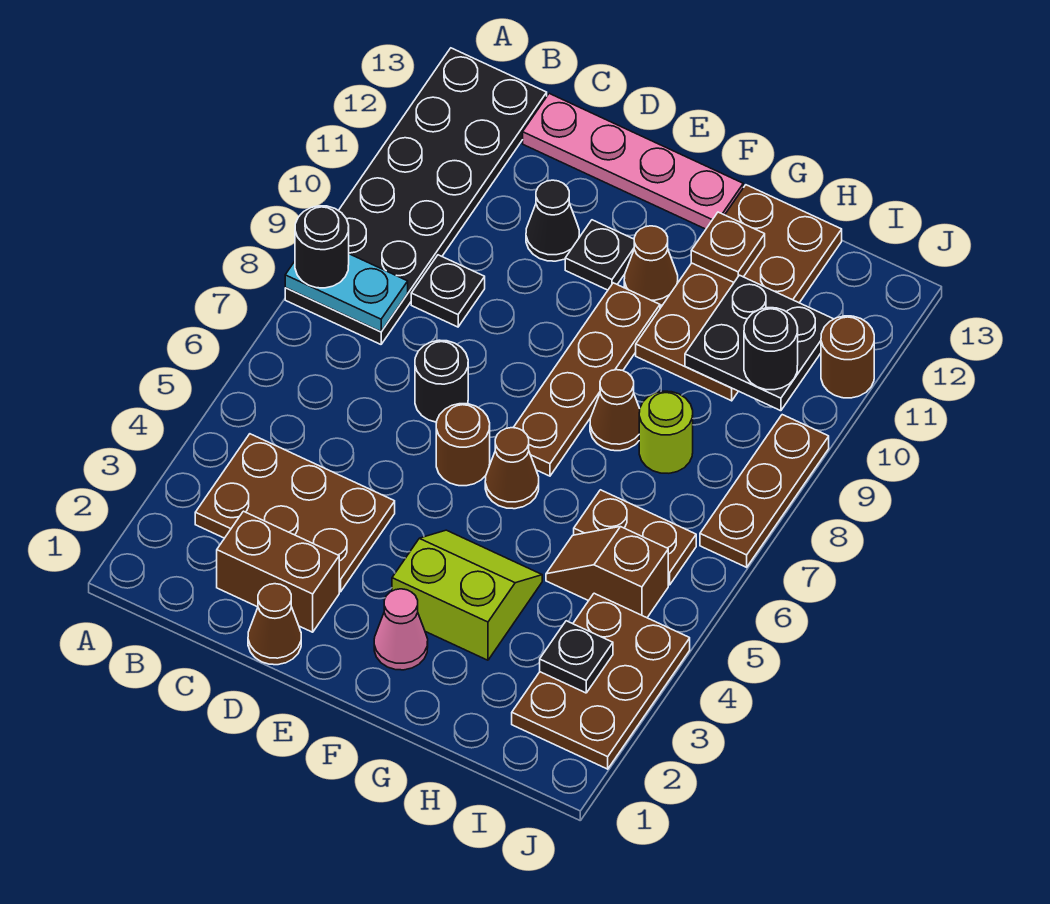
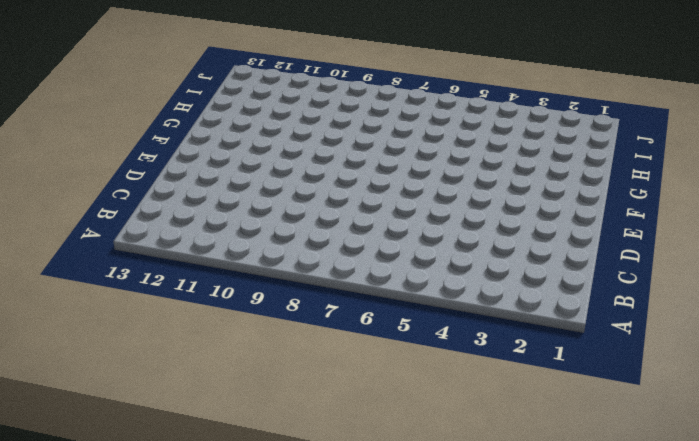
none -> black plate A8:B13 level 1
none -> brown plate B3:D4 level 1
none -> brown brick C2:D2 level 1

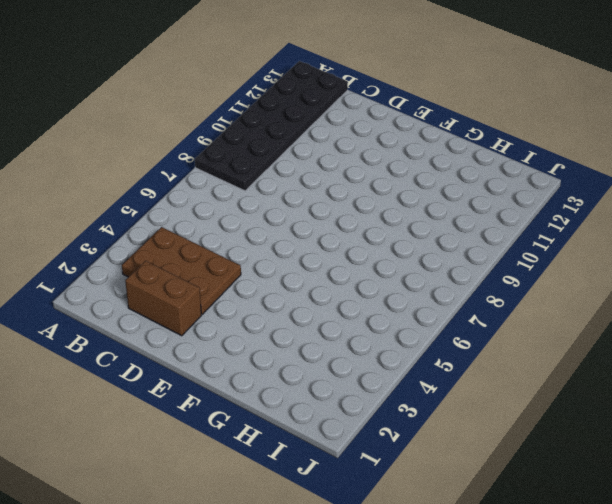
none -> black plate C9 level 1
none -> pink plate C13:F13 level 1
none -> brown cone D1 level 1

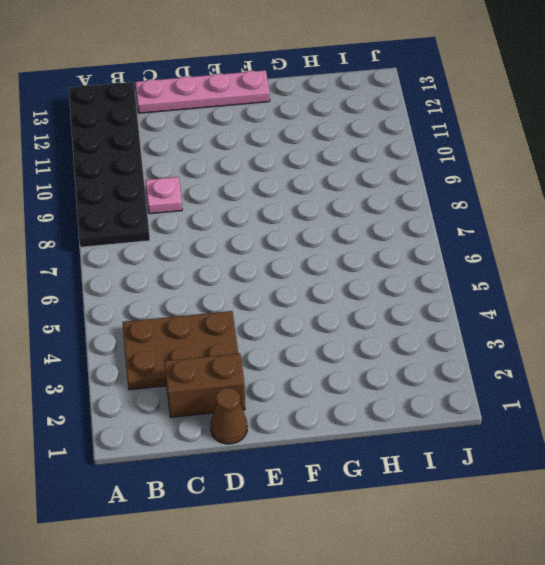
pink plate C9 level 1 -> black plate C9 level 1
none -> black round brick D7 level 1
none -> black cone D11 level 1
none -> brown round brick E6 level 1

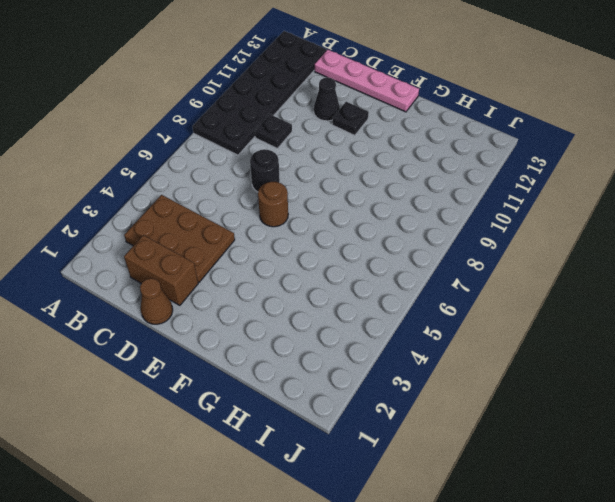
none -> pink cone F2 level 1
none -> lime slope F3:G4 level 1 top 3
none -> brown cone F6 level 1

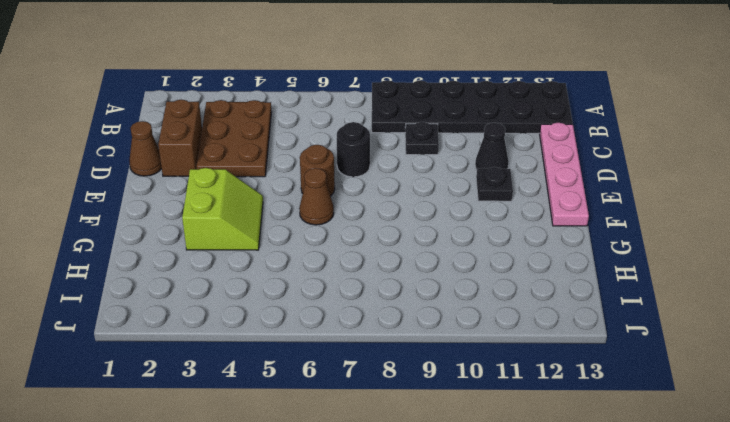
none -> pink cone F2 level 1
none -> brown plate F7:F10 level 1
none -> brown cone F11 level 1

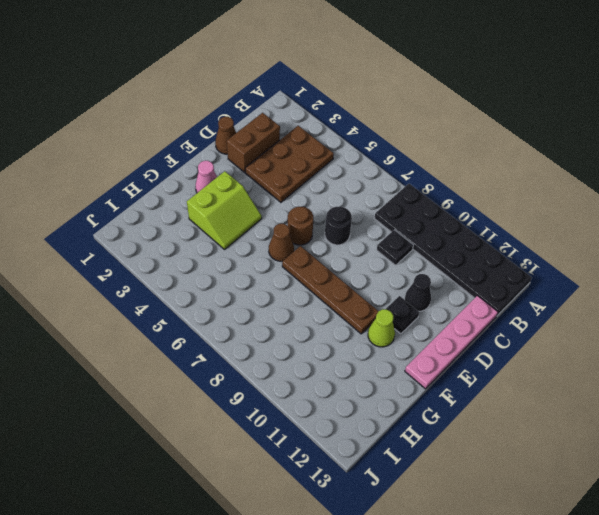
lime cone F11 level 1 -> brown cone F11 level 1
none -> brown cone G8 level 1
none -> brown plate G10:H13 level 1
none -> brown slope H5:I5 level 1 top I

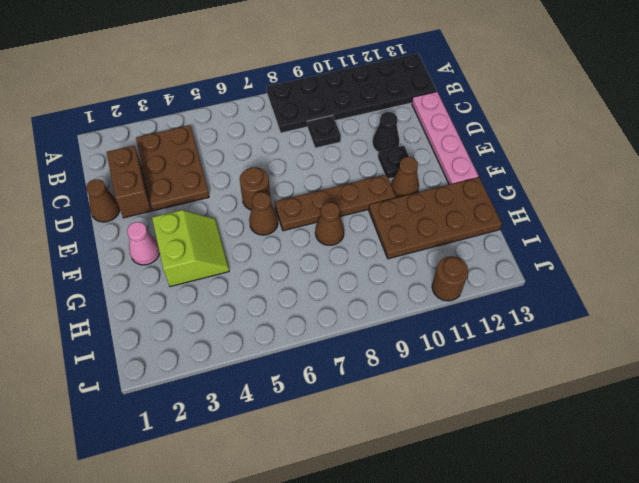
none -> black round brick D7 level 1
none -> brown slope H5:I5 level 1 top I
none -> brown plate H6:I6 level 1

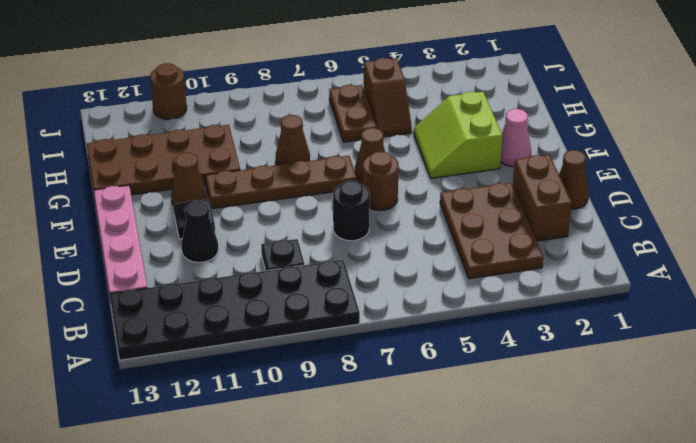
none -> lime round brick H8 level 1
none -> brown plate I2:J4 level 1
none -> brown plate J7:J9 level 1

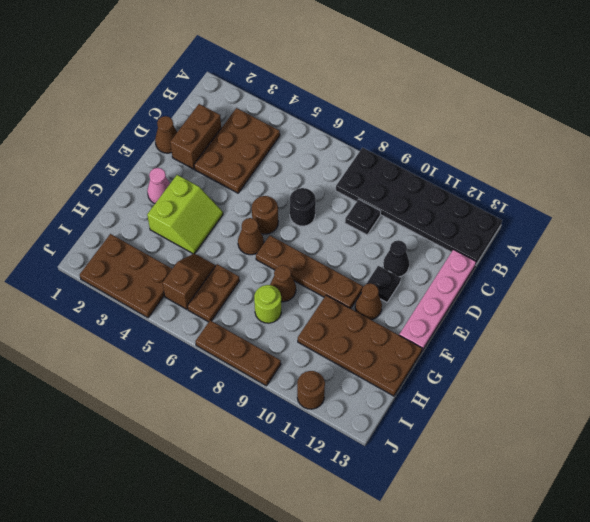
none -> cyan plate A8:B8 level 2
none -> brown plate G12 level 2
none -> black plate H10:I11 level 2

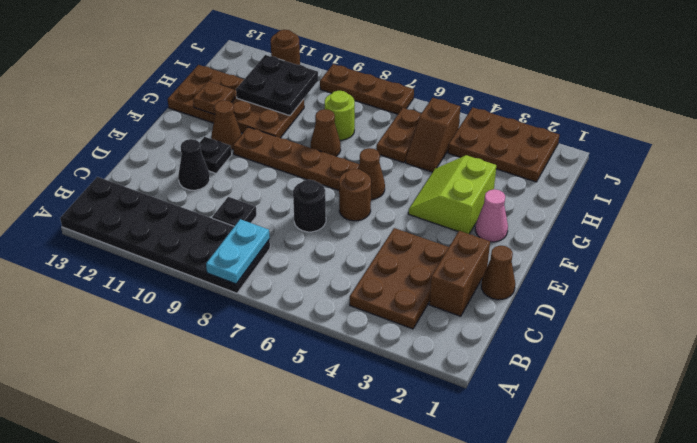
none -> pink plate C13:F13 level 1
none -> black plate I3 level 2
none -> black round brick A8 level 3

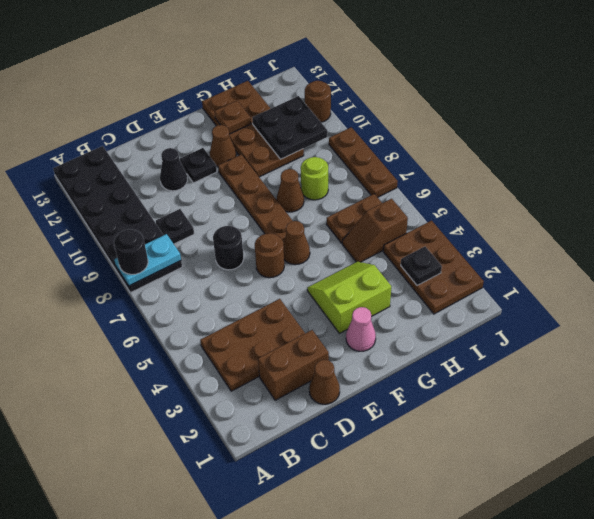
none -> pink plate C13:F13 level 1
none -> black round brick I10 level 3

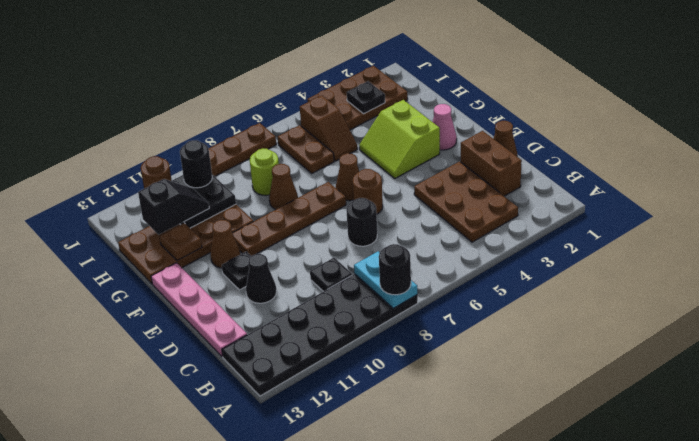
black slope H11:H12 level 3 top 12 -> none

